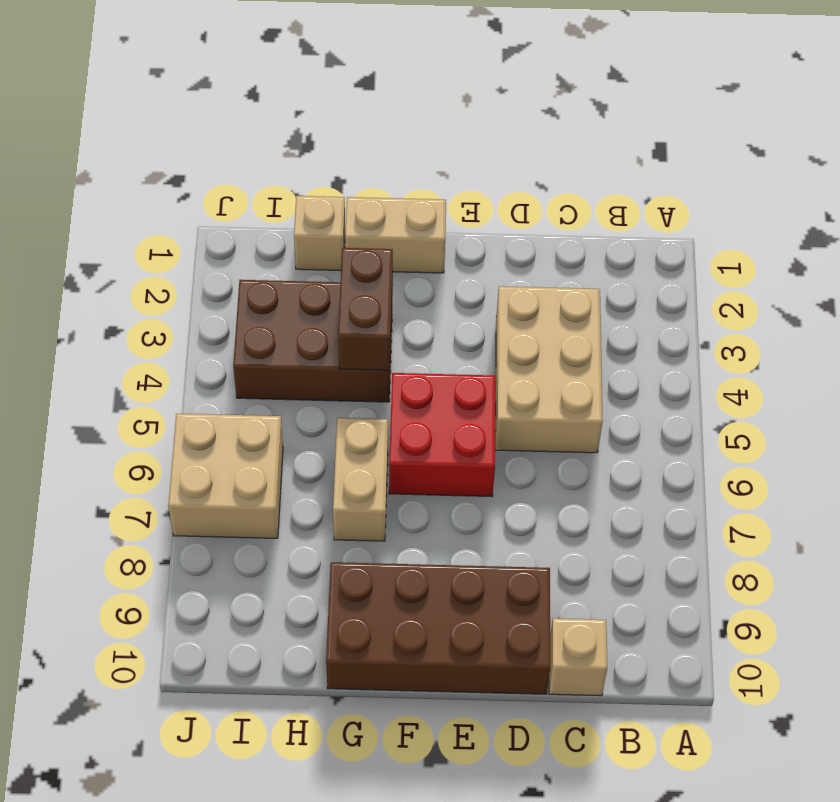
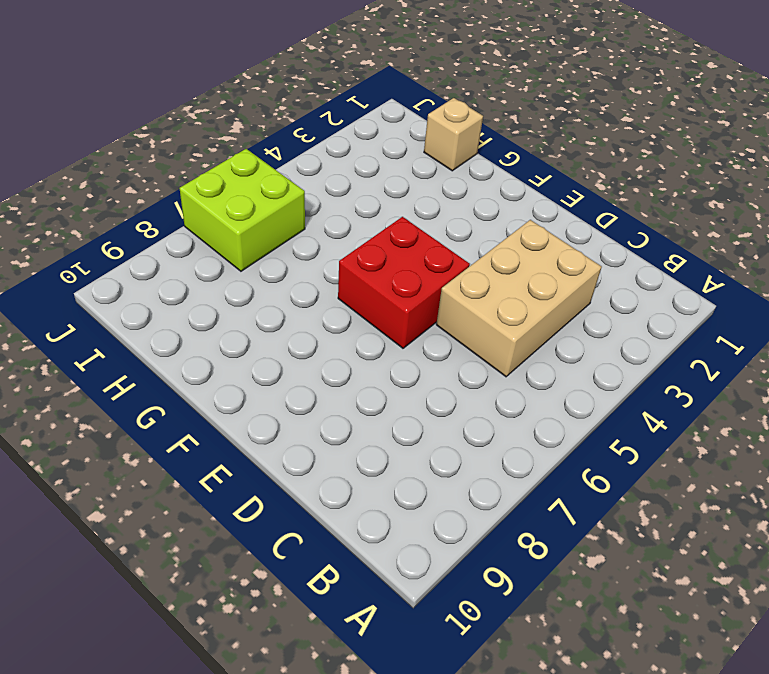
lime brick I6:J7 level 1 -> tan brick I6:J7 level 1
none -> tan brick C10 level 1
none -> brown brick D9:G10 level 1

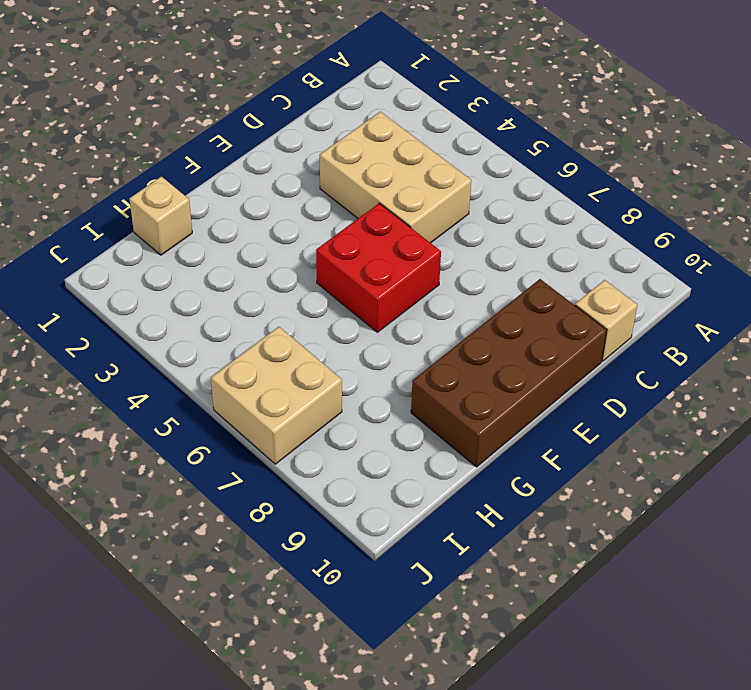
none -> tan brick F1:G1 level 1
none -> brown brick G3:I4 level 1

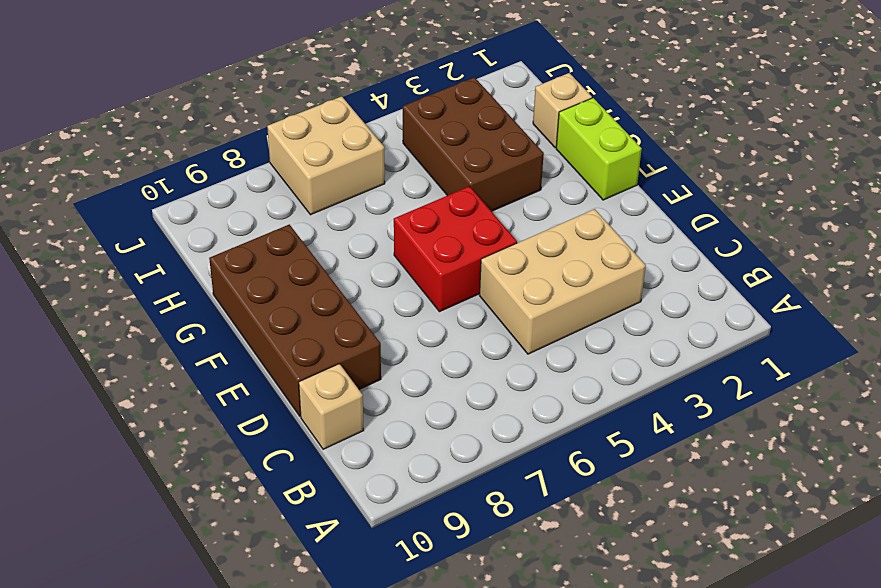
lime brick F1:G1 level 1 -> tan brick F1:G1 level 1
none -> tan brick G6:G7 level 1
none -> brown brick G3:G4 level 2

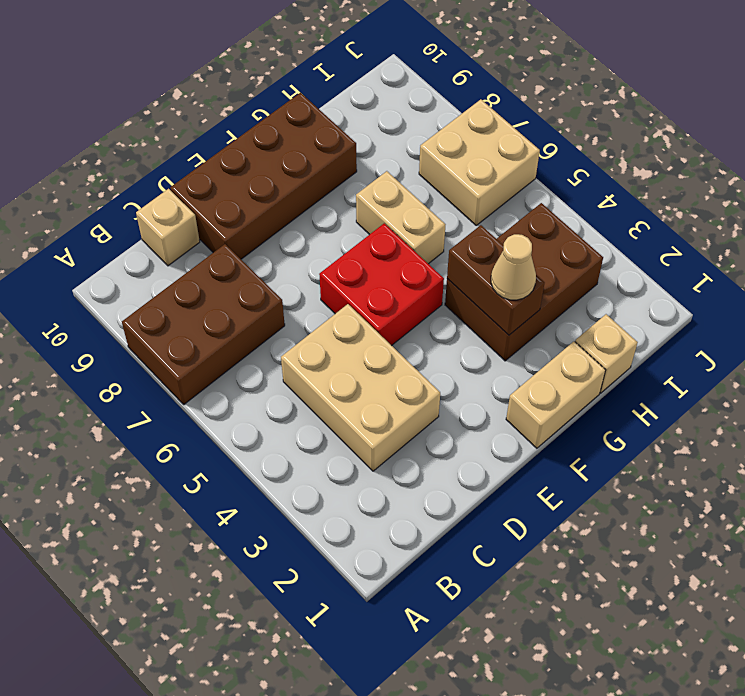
brown brick A7:C8 level 1 -> none
tan cone G3 level 3 -> none

